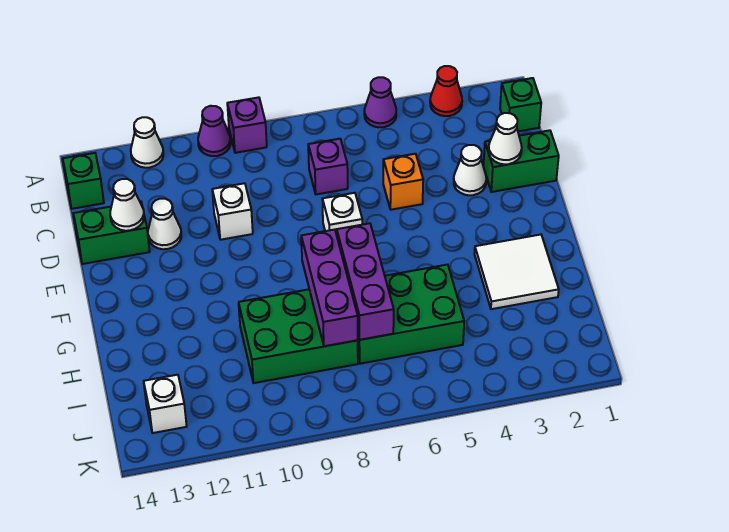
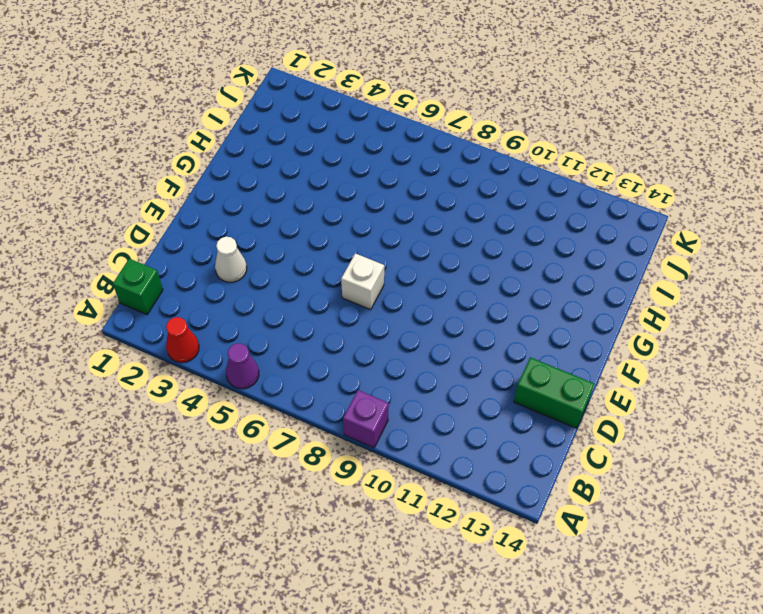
none -> purple cone A10 level 1
none -> white cone A12 level 1
none -> green brick B14 level 1

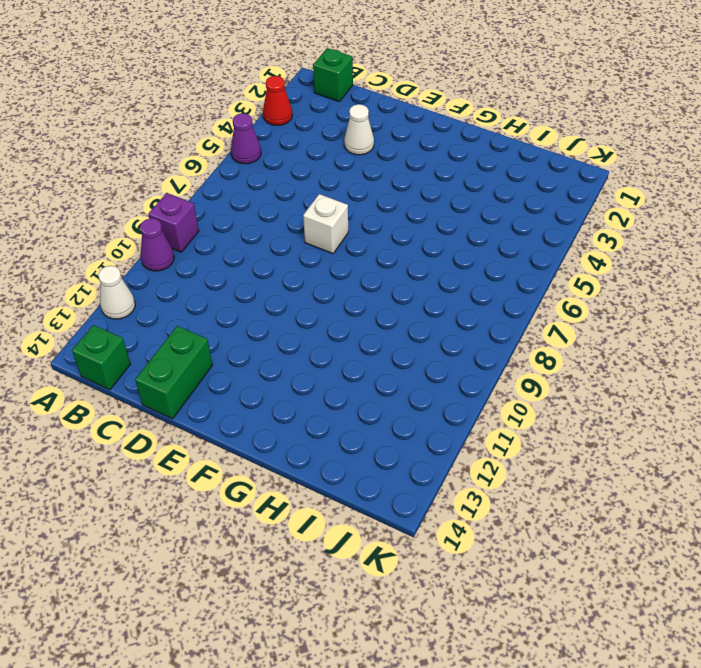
none -> purple brick C7 level 1
none -> green brick D1:D2 level 1
none -> orange brick D5 level 1

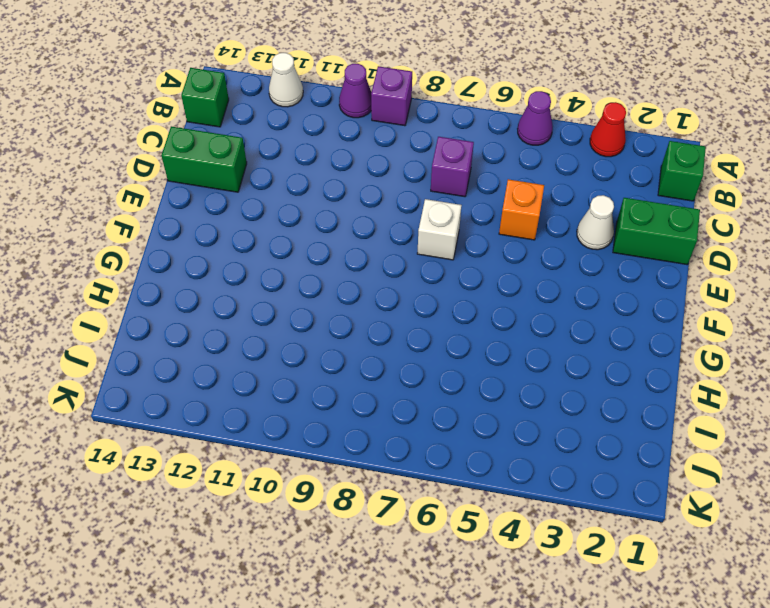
none -> white brick D10 level 1
none -> white cone D12 level 1
none -> white tile G2:H3 level 1

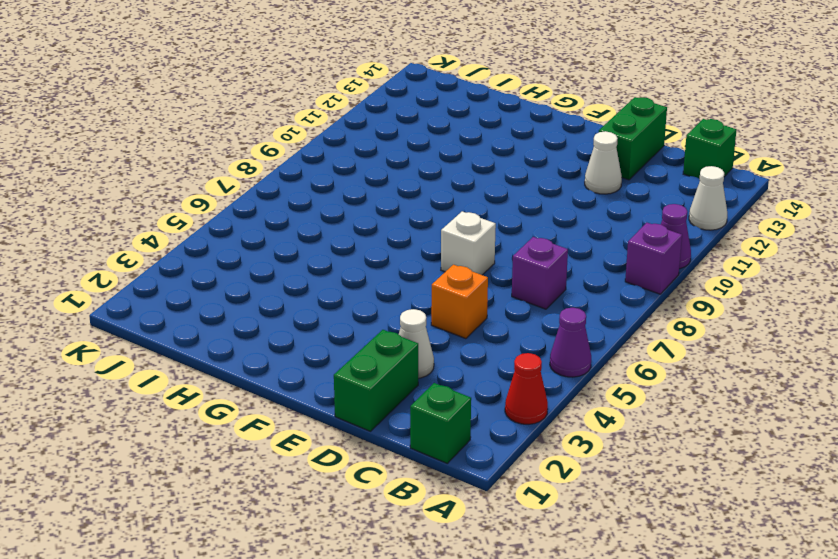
none -> white brick D10 level 1
none -> white tile G2:H3 level 1
none -> green brick H5:I7 level 1

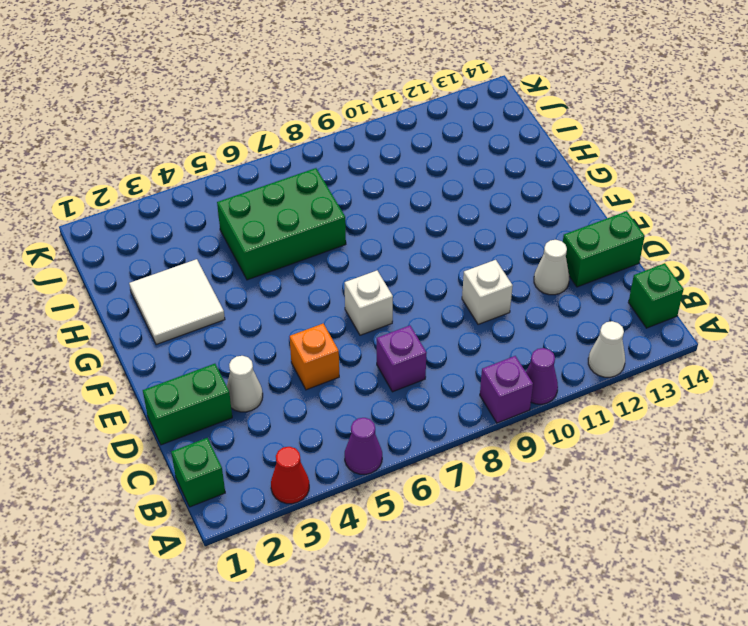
none -> green brick H8:I10 level 1
none -> white brick J13 level 1
none -> white cone D2 level 2

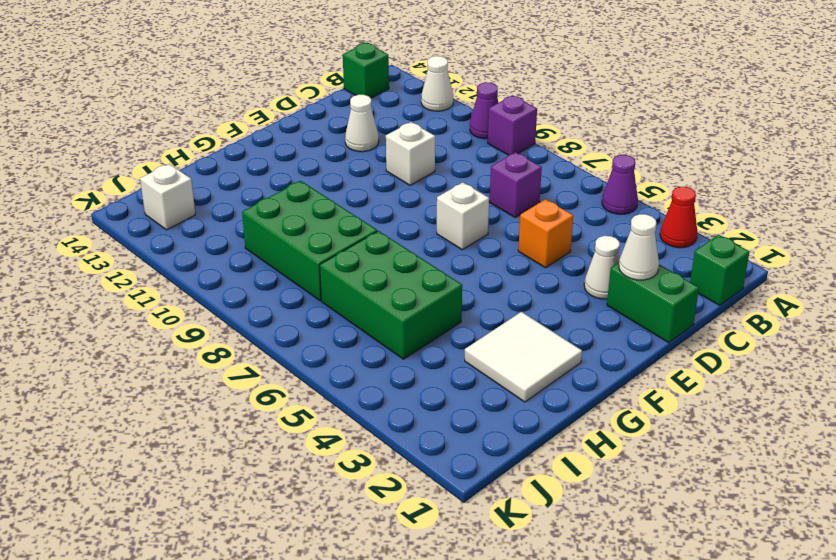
none -> green brick D13:D14 level 1
none -> white cone D13 level 2
none -> purple brick G7:I7 level 2

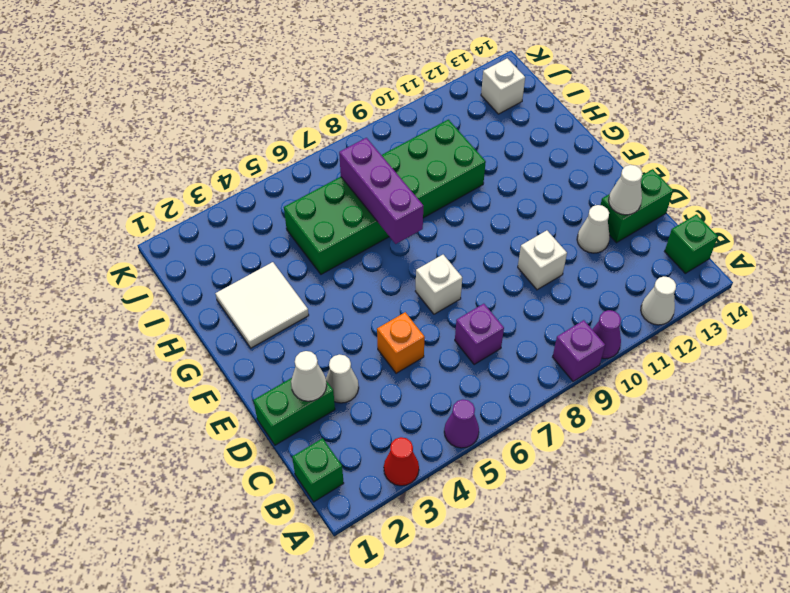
none -> purple brick G8:I8 level 2

